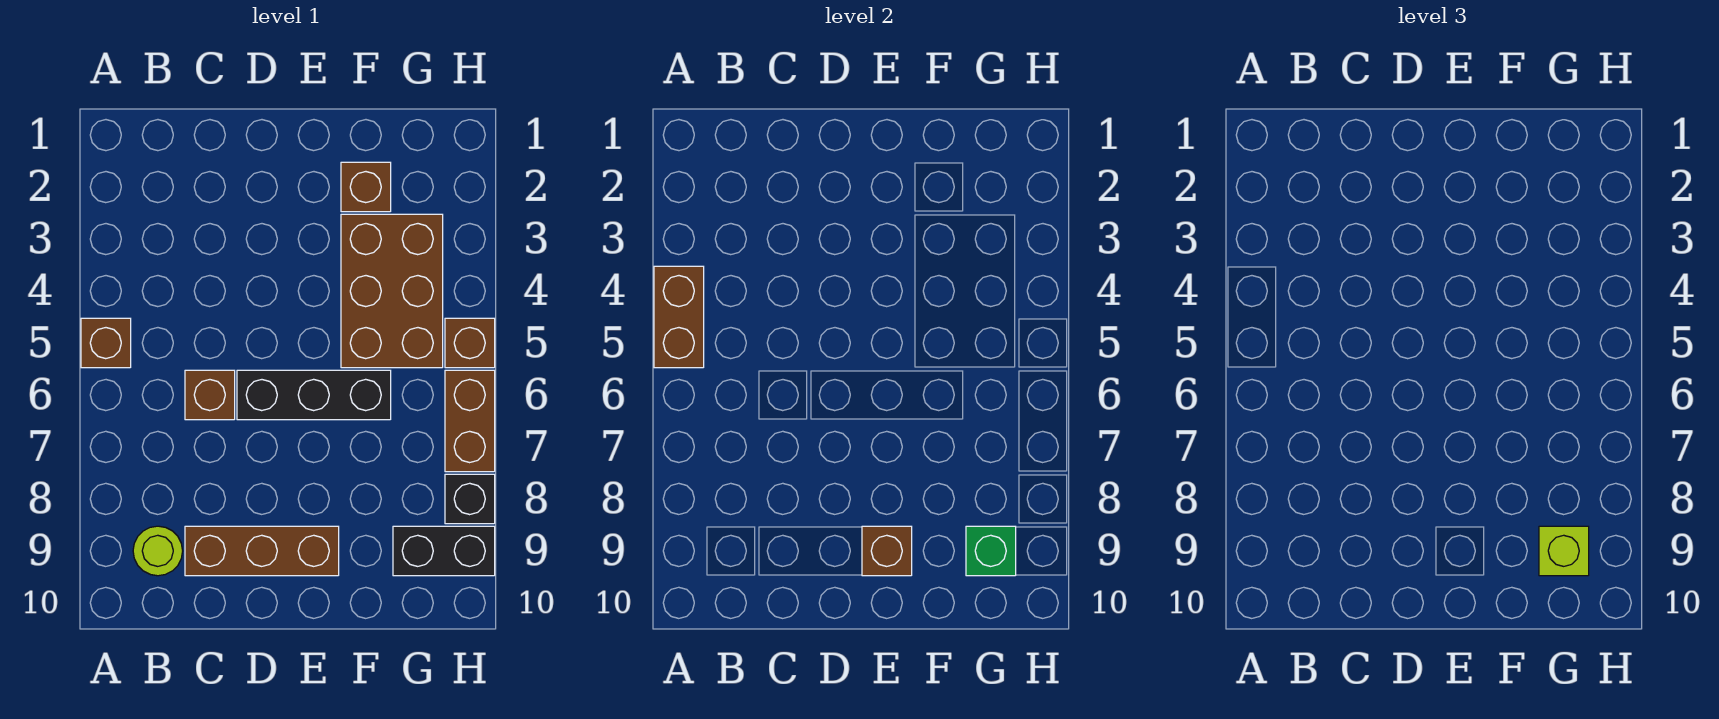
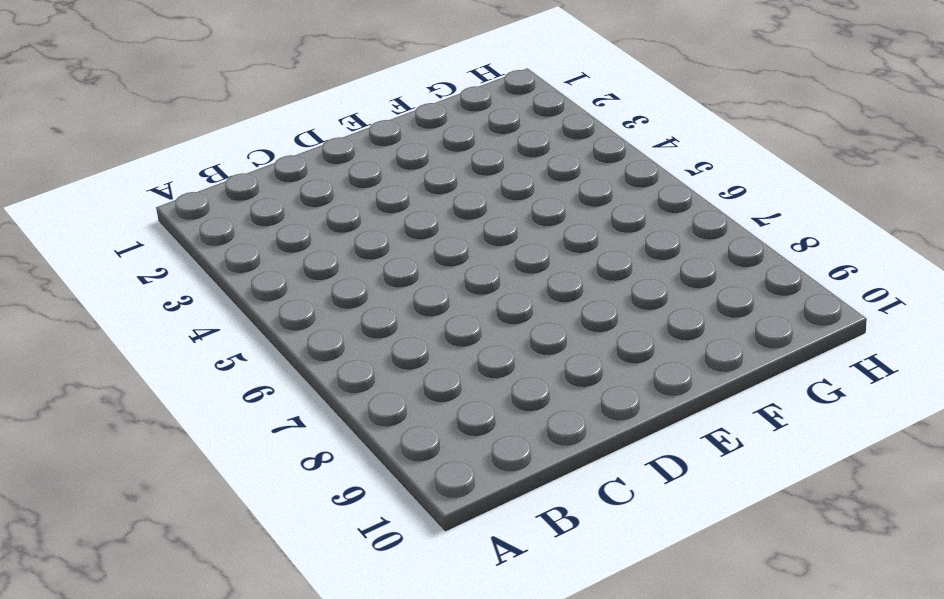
none -> brown brick A5 level 1
none -> lime round brick B9 level 1
none -> brown brick C6 level 1

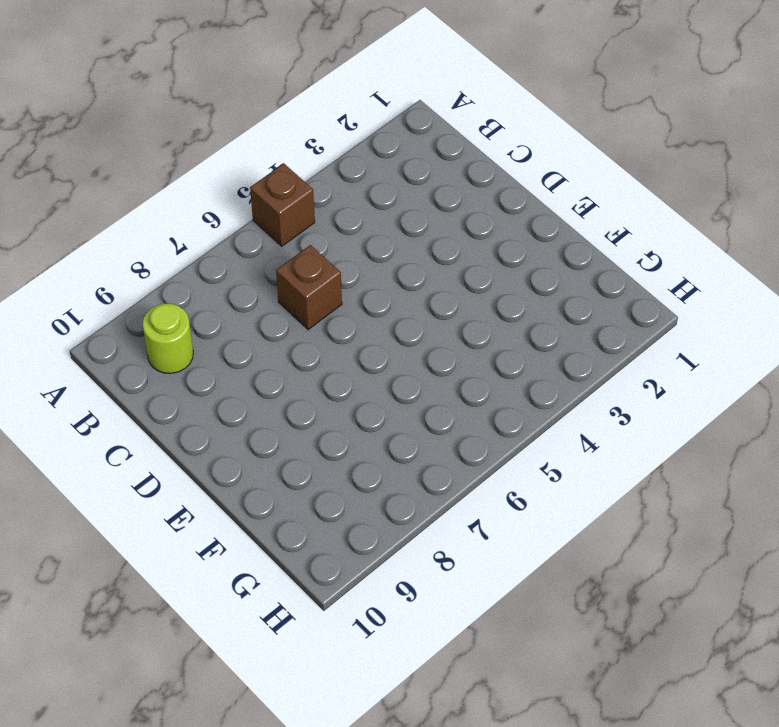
none -> brown brick C9:E9 level 1
none -> black brick D6:F6 level 1
none -> brown brick F2 level 1

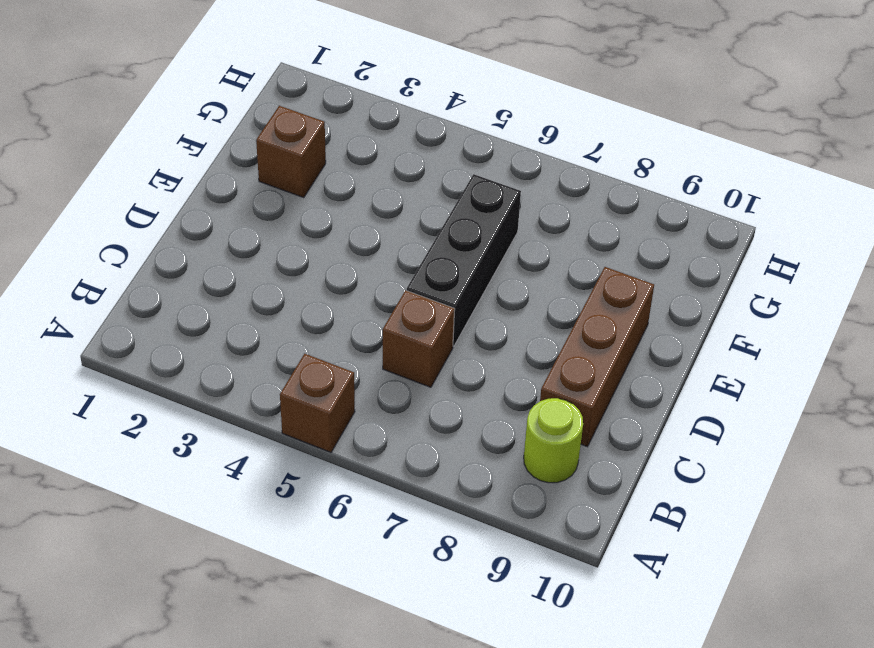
none -> brown brick F3:G5 level 1
none -> black brick G9:H9 level 1
none -> brown brick H5 level 1

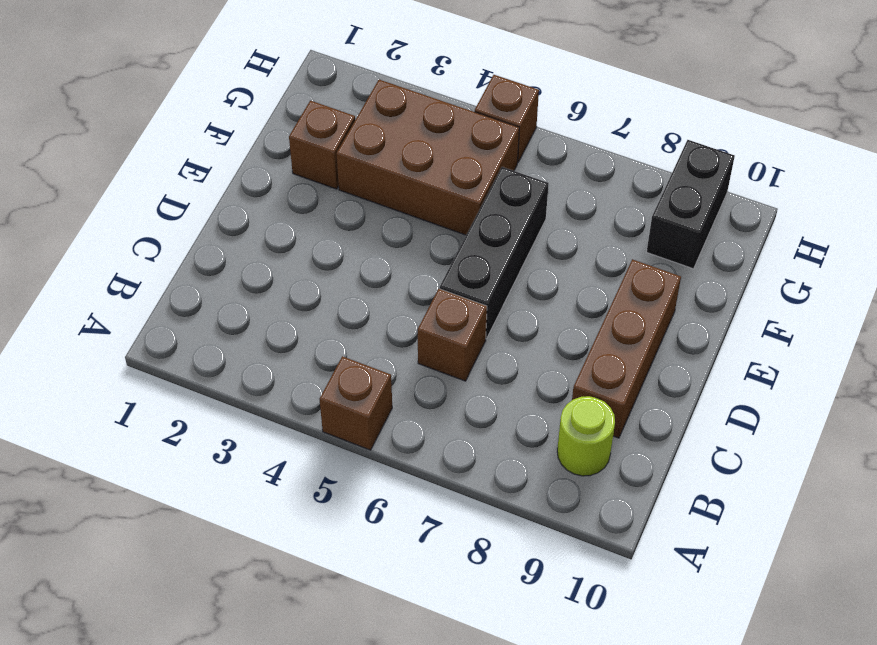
none -> brown brick H6:H7 level 1
none -> black brick H8 level 1
none -> brown brick A4:A5 level 2

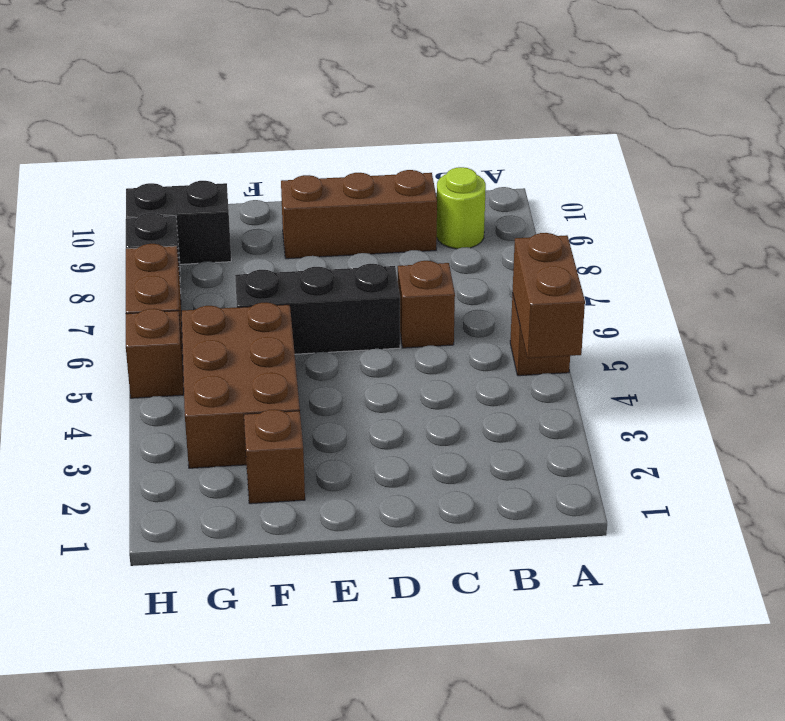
none -> brown brick E9 level 2
none -> green brick G9 level 2
none -> lime brick G9 level 3

